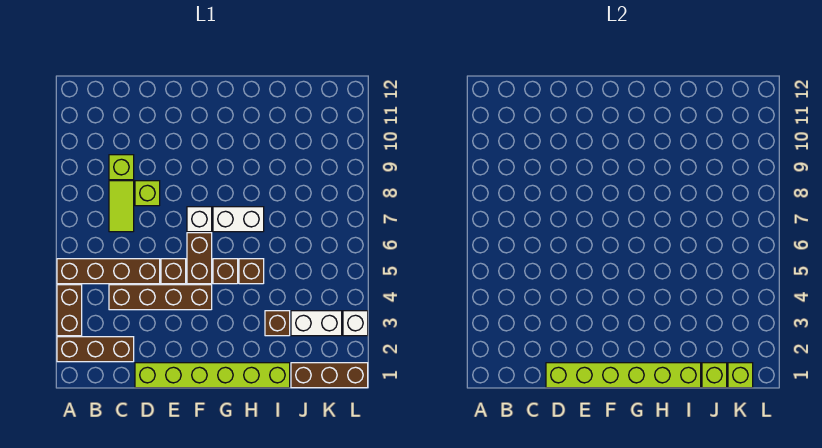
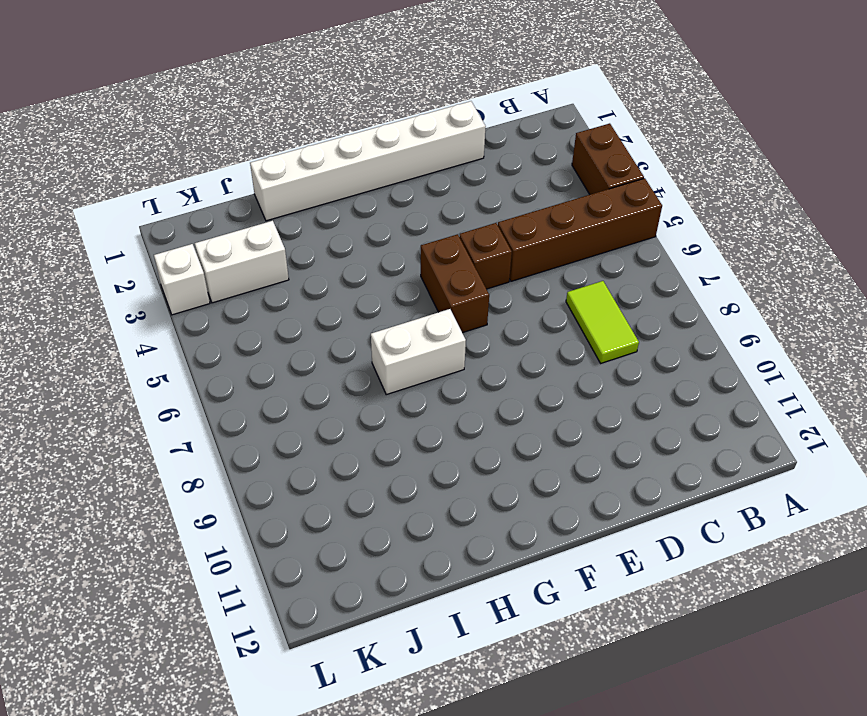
white brick D1:I1 level 1 -> lime brick D1:I1 level 1
none -> brown brick A2:C2 level 1
none -> brown brick C4:F4 level 1
none -> lime brick C9 level 1

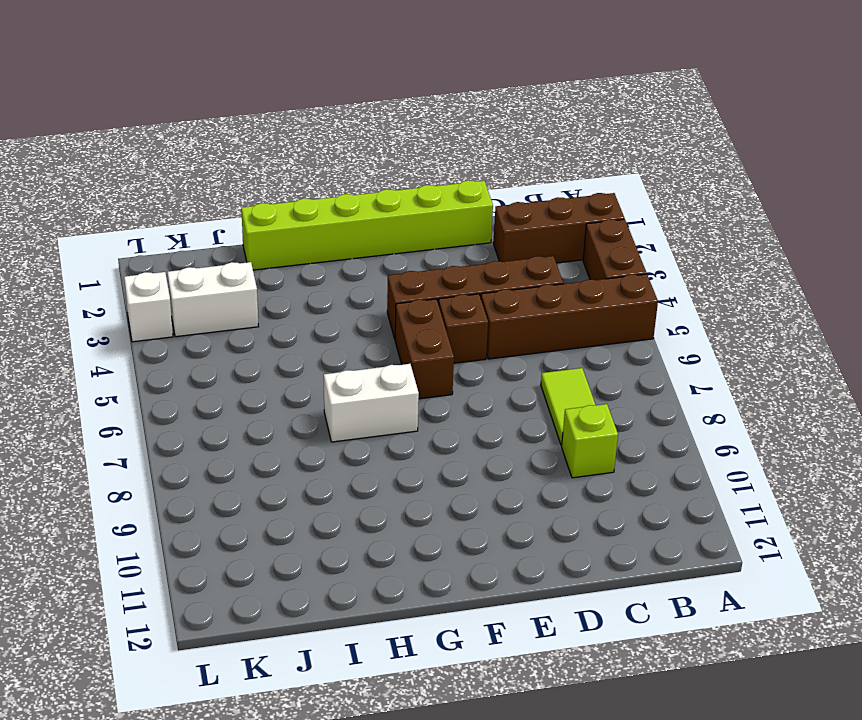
none -> lime brick D8 level 1
none -> white brick F7 level 1
none -> brown brick G5 level 1

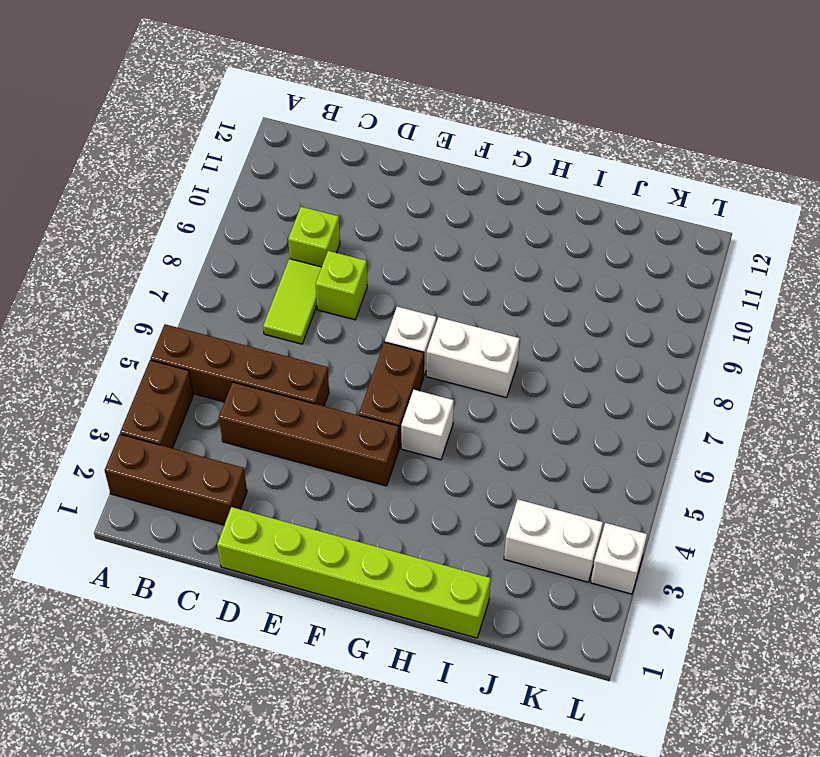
white brick G5 level 1 -> brown brick G5 level 1
none -> brown brick E5 level 1
none -> brown brick H5 level 1
none -> brown brick I3 level 1

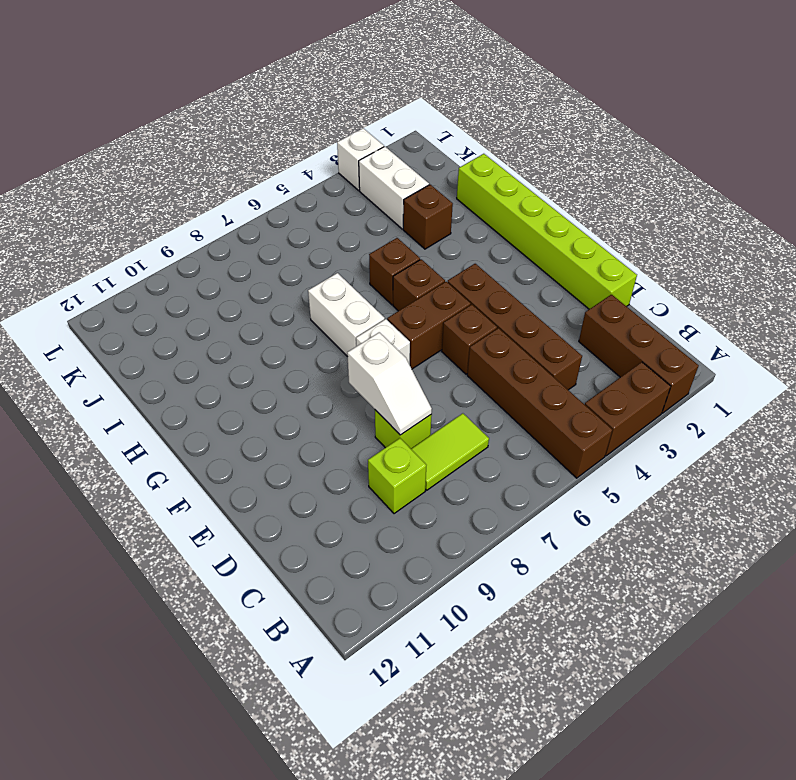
white slope D8:E8 level 2 top E -> none
none -> brown brick J1:L1 level 1
none -> lime brick D1:I1 level 2
none -> lime brick J1 level 2

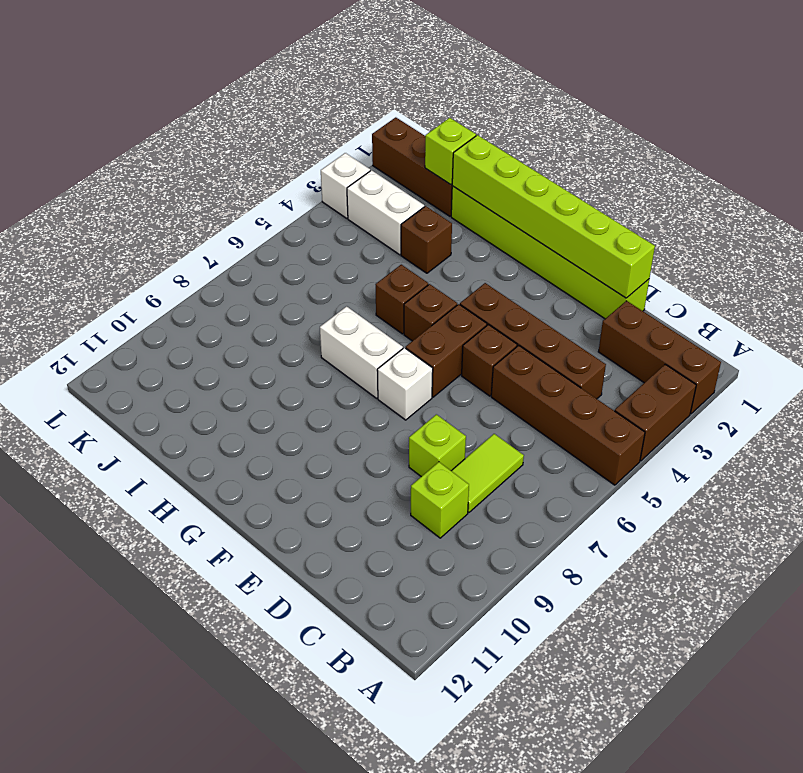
none -> lime brick K1 level 2

